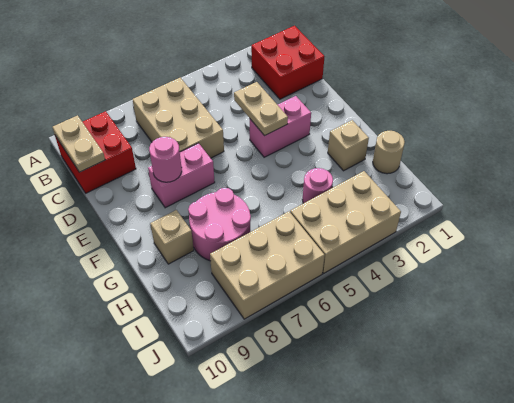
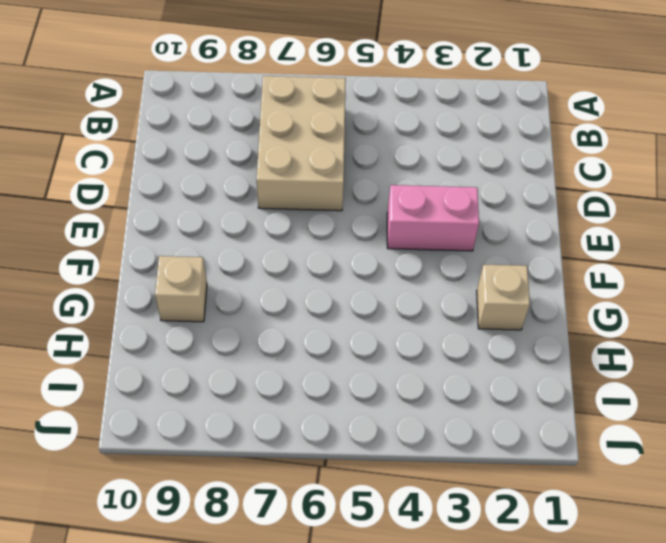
none -> red brick B1:C2 level 1
none -> red brick B9:C10 level 1
none -> pink brick E7:E8 level 1

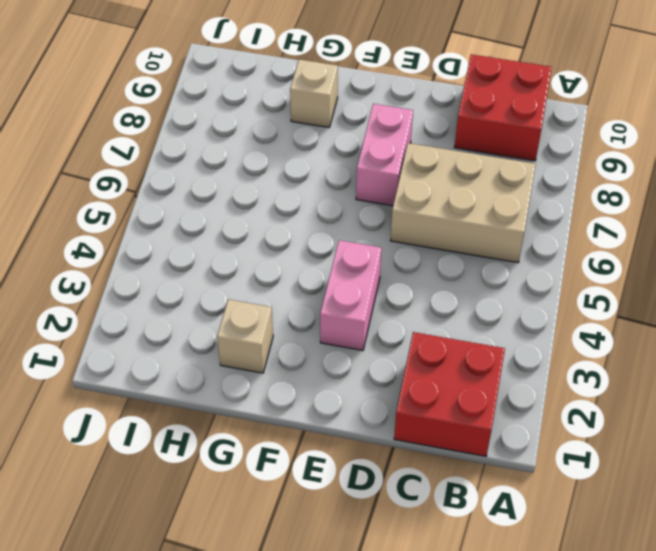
none -> pink round brick G7:H8 level 1
none -> tan round brick H1 level 1
none -> pink round brick H4 level 1

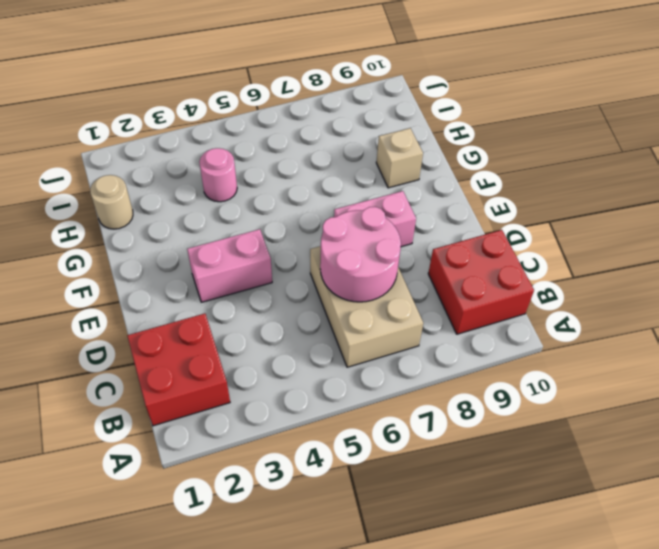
pink round brick C6:D7 level 2 -> pink round brick G7:H8 level 1
none -> tan brick G2 level 1
none -> tan brick I3:J5 level 1
none -> tan brick I6:J8 level 1

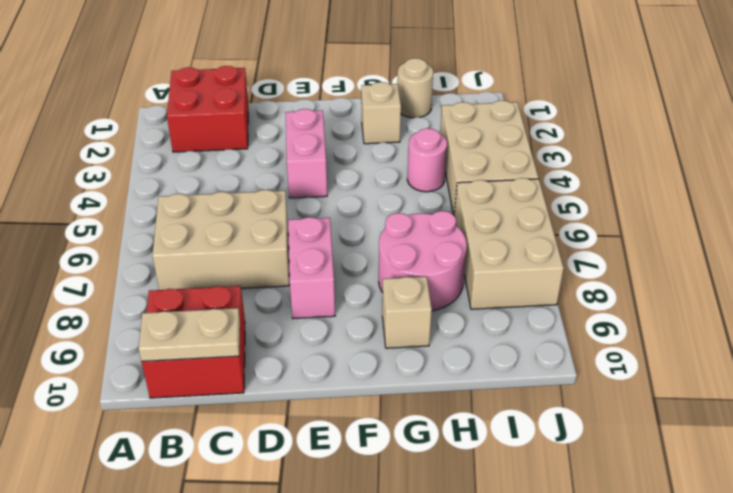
none -> tan plate D4:E4 level 2
none -> pink round brick E8 level 2

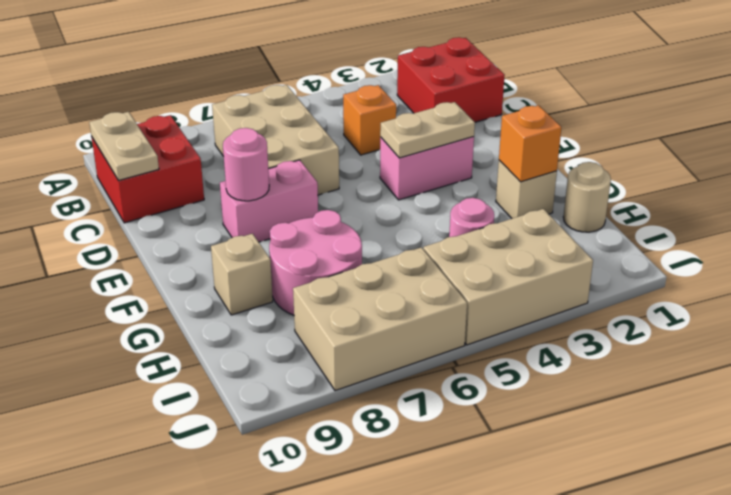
orange brick C4 level 1 -> none
tan plate E3:E4 level 2 -> tan plate D4:E4 level 2
orange brick G2 level 2 -> none

